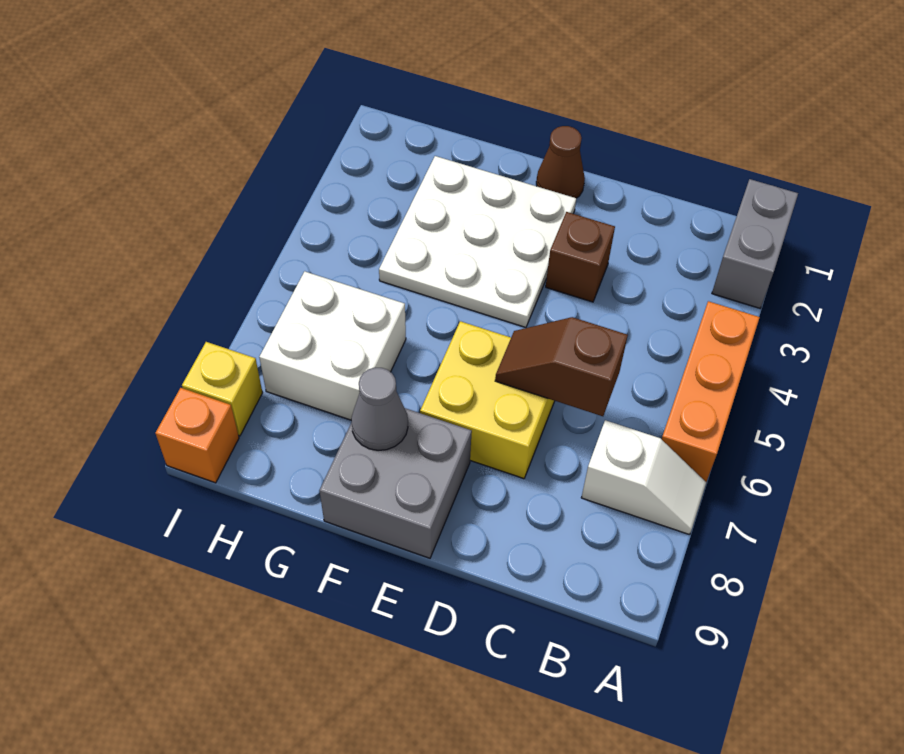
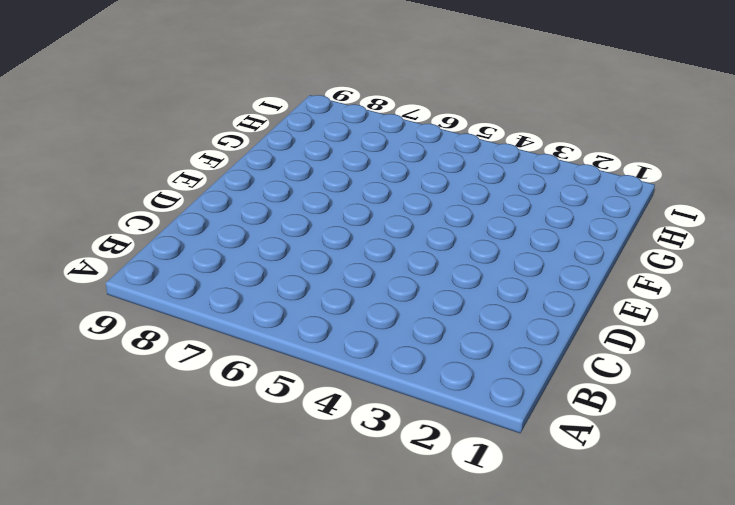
none -> grey brick A1:A2 level 1
none -> orange brick A4:A6 level 1
none -> white slope A7:B7 level 1 top B

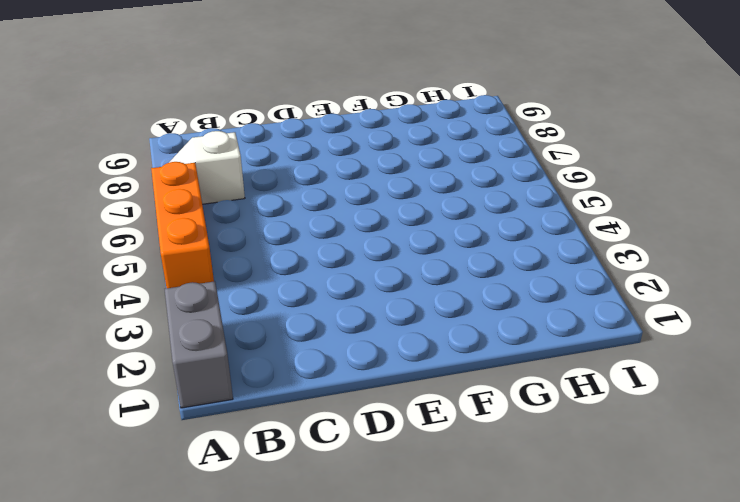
none -> brown brick D3 level 1
none -> yellow brick D6:E7 level 1
none -> brown cone E1 level 1

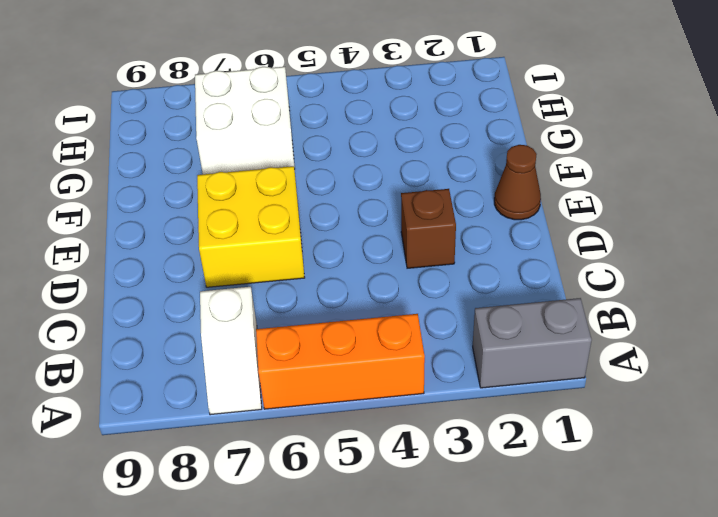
none -> white plate E2:G4 level 1
none -> grey brick E8:F9 level 1
none -> yellow brick I8 level 1

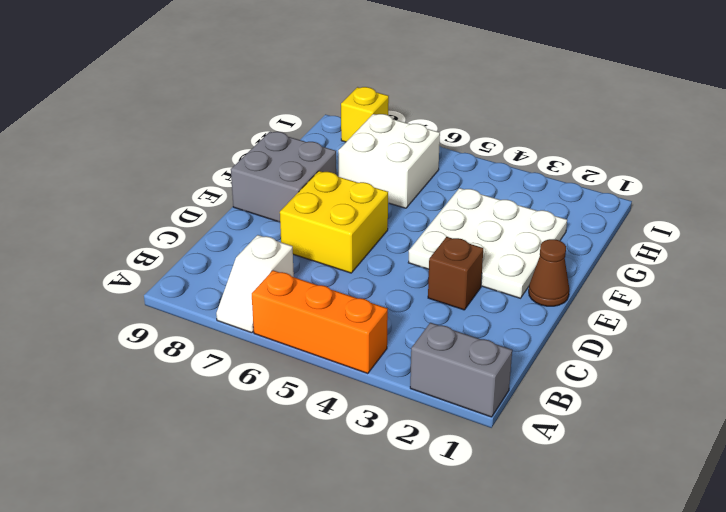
none -> orange brick I9 level 1
none -> brown slope C6:D6 level 2 top C
none -> grey cone F8 level 2

